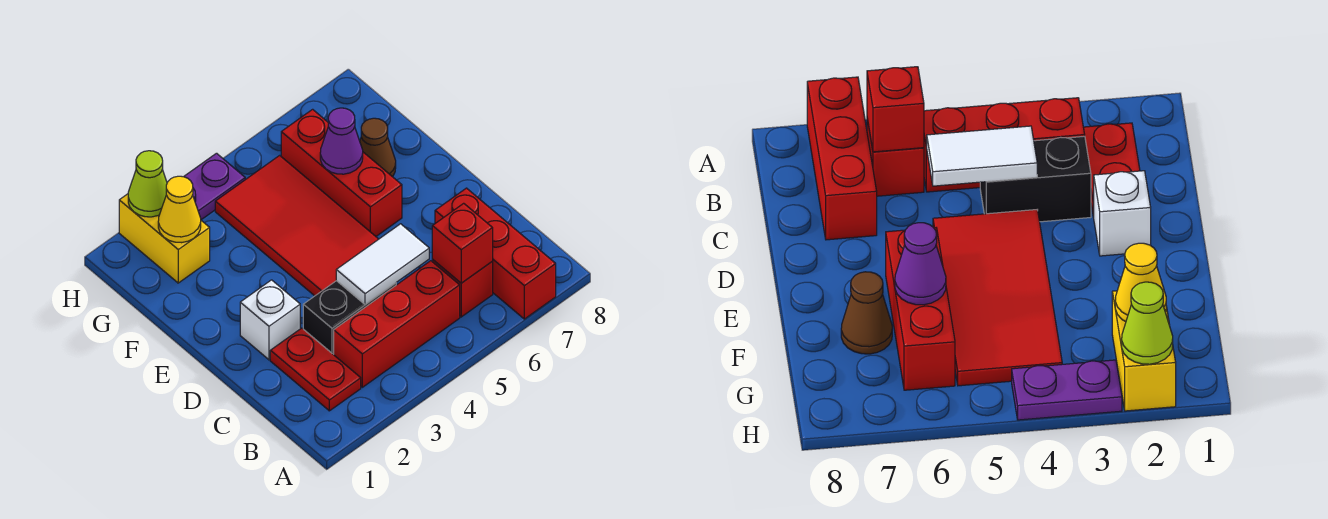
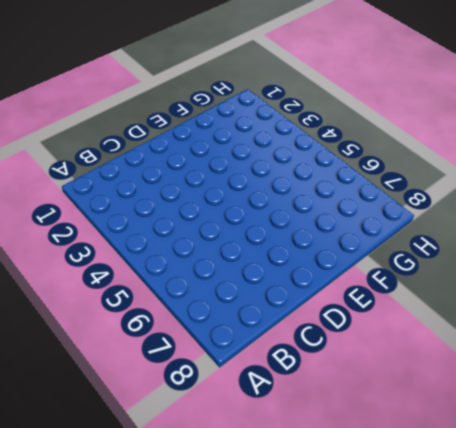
none -> red brick A7:C7 level 1
none -> red plate B2:C2 level 1
none -> red brick B3:B5 level 1

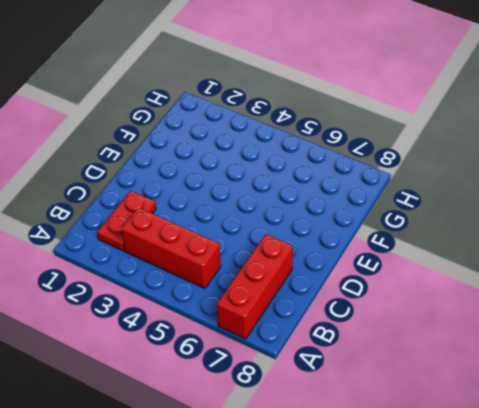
none -> red brick B6 level 1
none -> black brick C3:C4 level 1
none -> white brick D2 level 1

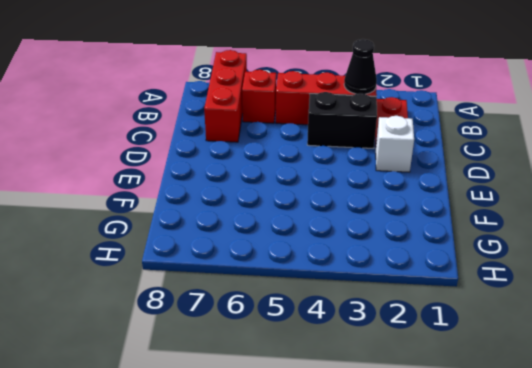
black cone B3 level 2 -> none
none -> red tile D4:G5 level 1
none -> red brick E6:G6 level 1
none -> brown cone F7 level 1

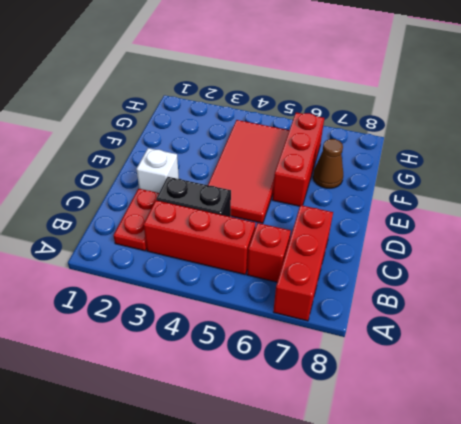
none -> yellow brick G2:H2 level 1
none -> purple plate H3:H4 level 1
none -> red brick B6 level 2

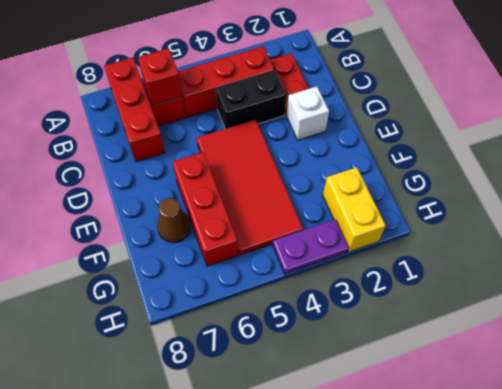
none -> white tile C4:C5 level 2
none -> purple cone F6 level 2
none -> yellow cone G2 level 2

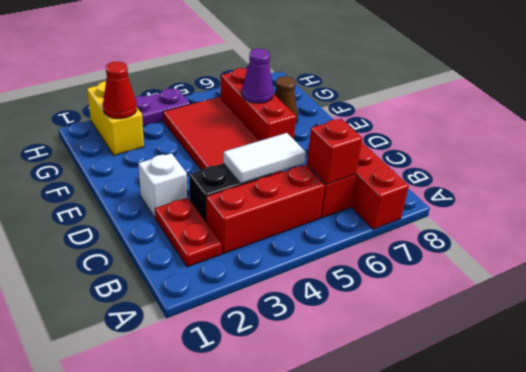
red cone G2 level 2 -> yellow cone G2 level 2
none -> lime cone H2 level 2

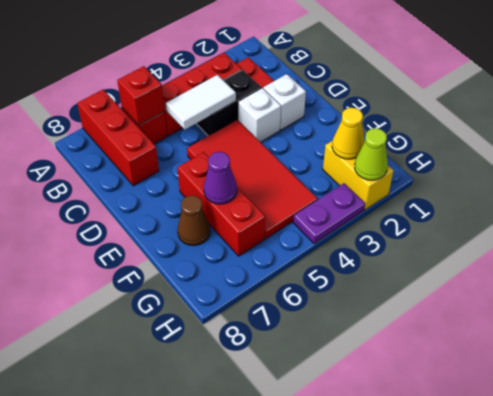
white brick D3 level 1 -> none

